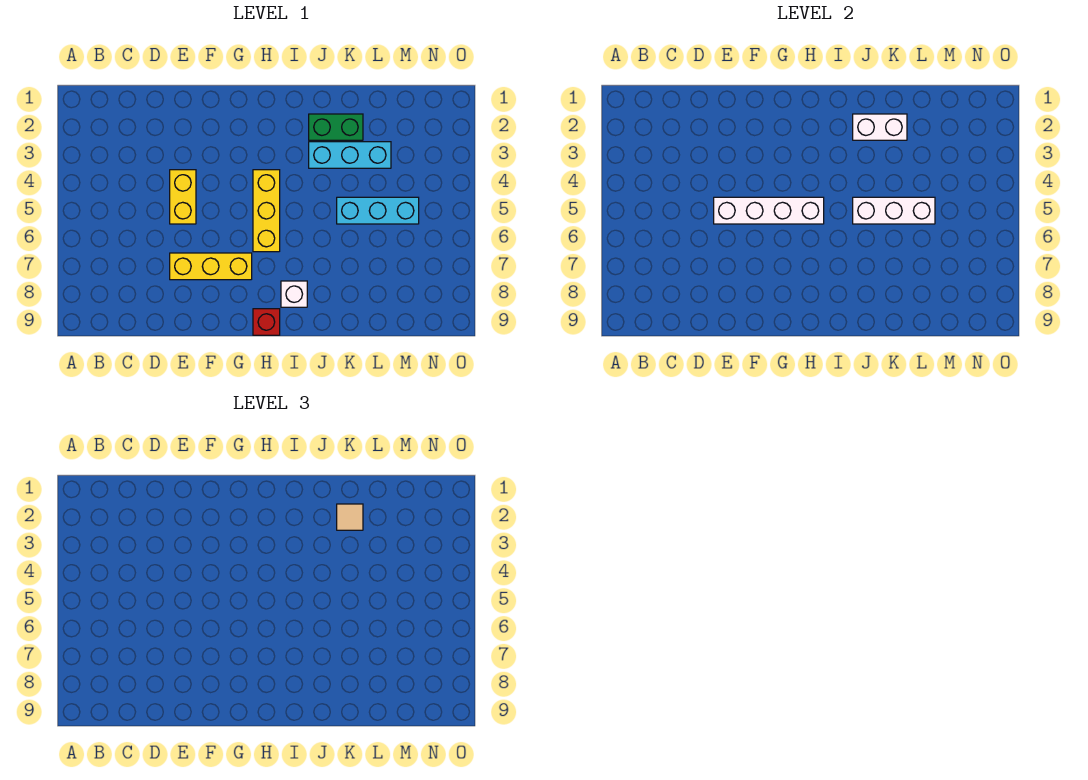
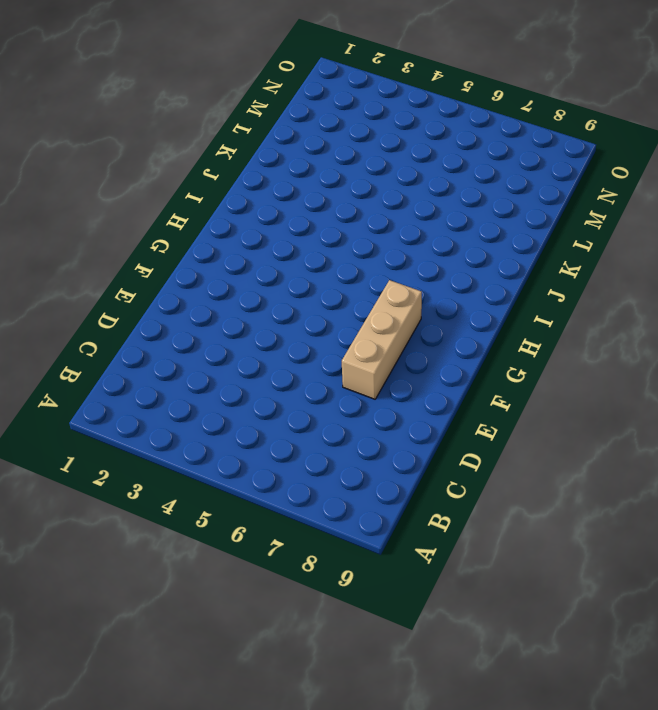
tan brick E7:G7 level 1 -> yellow brick E7:G7 level 1
none -> yellow brick E4:E5 level 1
none -> yellow brick H4:H6 level 1
none -> red brick H9 level 1

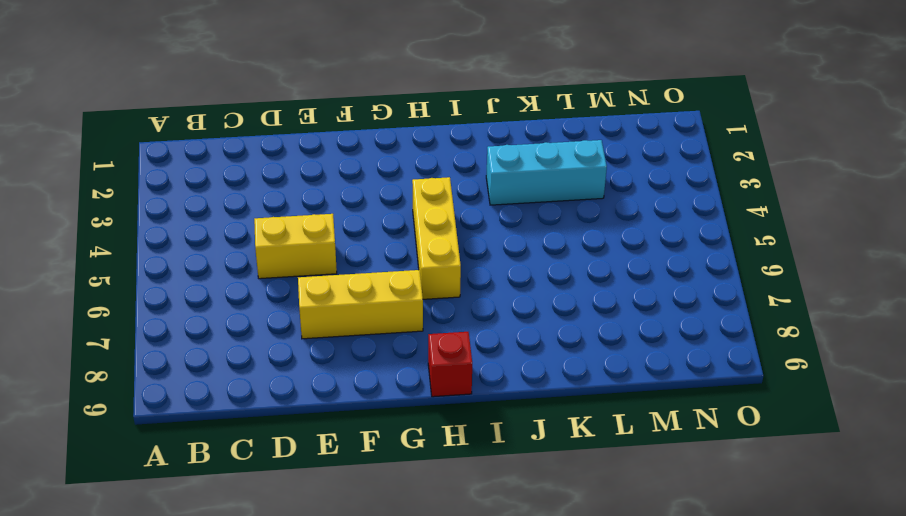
yellow brick D5:E5 level 1 -> yellow brick E4:E5 level 1
none -> white brick I8 level 1
none -> green brick J2:K2 level 1
none -> cyan brick K5:M5 level 1

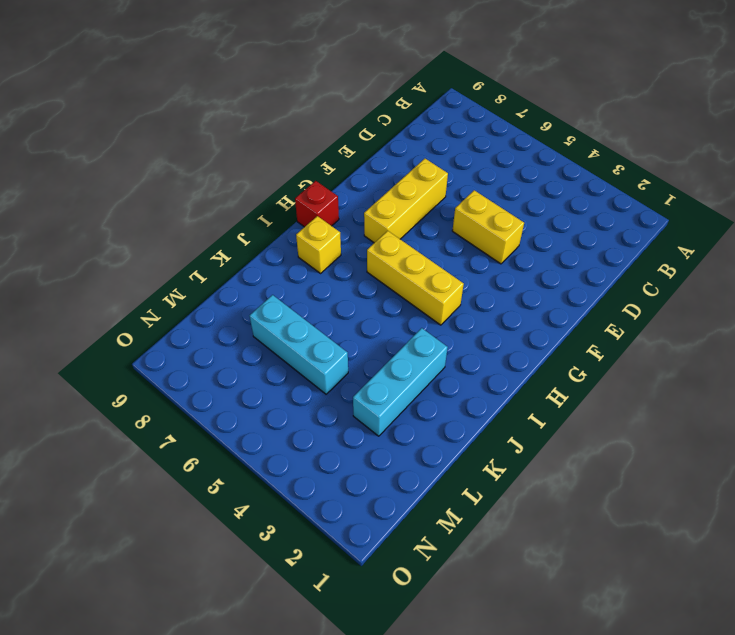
yellow brick I8 level 1 -> white brick I8 level 1
cyan brick L5:L7 level 1 -> cyan brick K5:M5 level 1
none -> green brick J2:K2 level 1
none -> white brick E5:H5 level 2
none -> white brick J2:K2 level 2

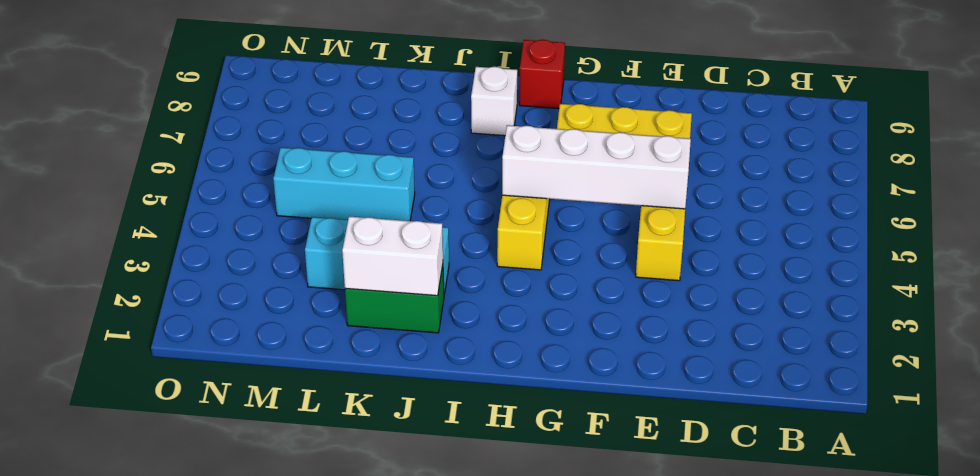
none -> white brick J5:L5 level 2
none -> tan tile K2 level 3

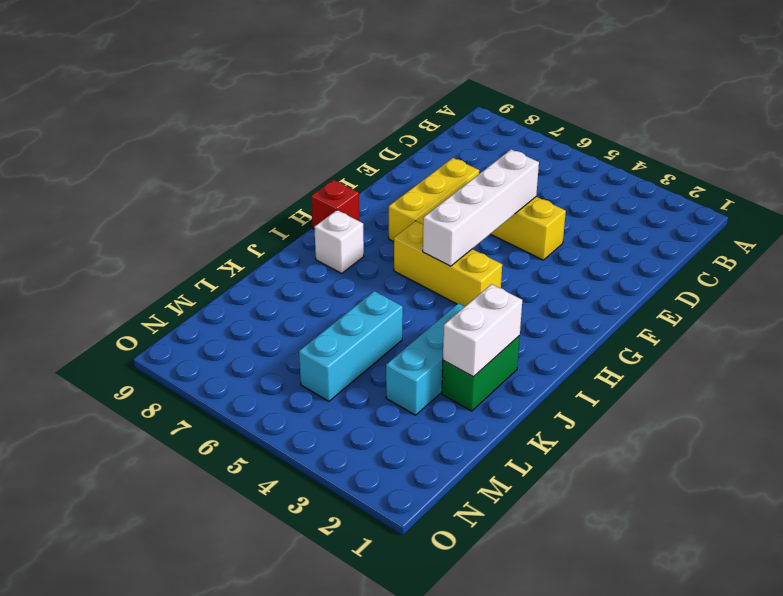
none -> white brick J5:L5 level 2
none -> tan tile K2 level 3

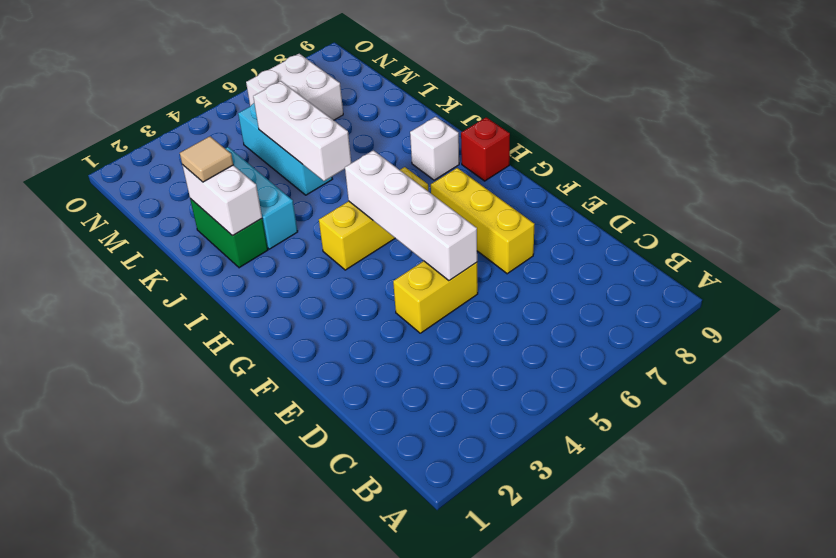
white brick M6:N7 level 1 -> none

